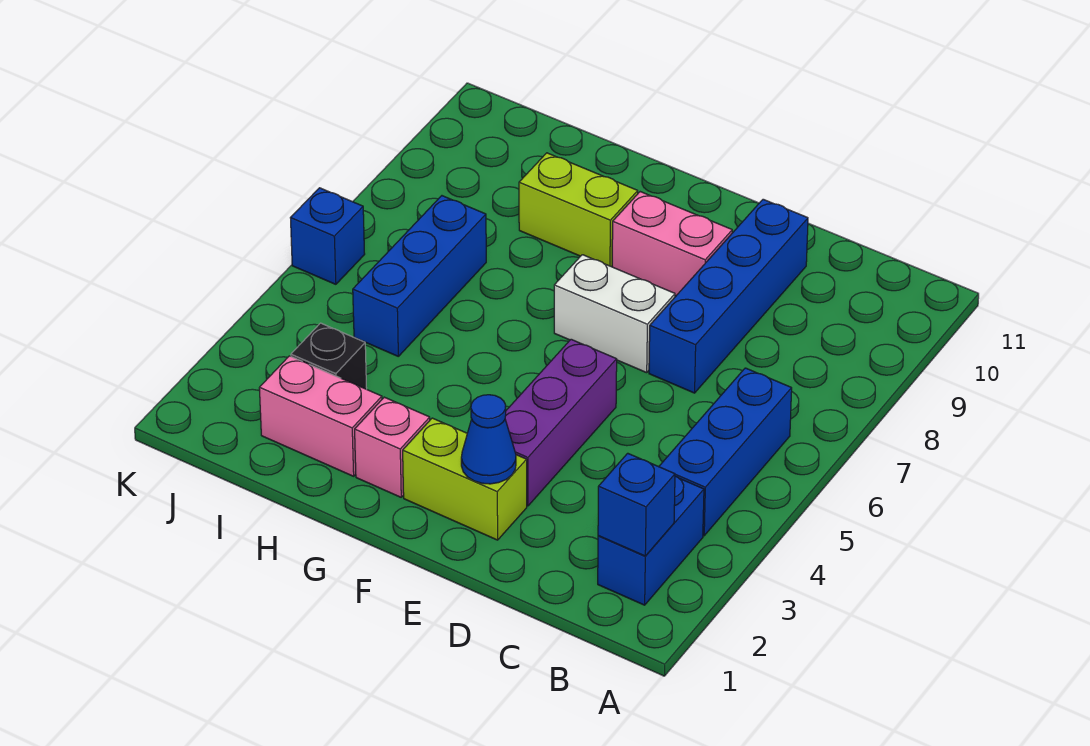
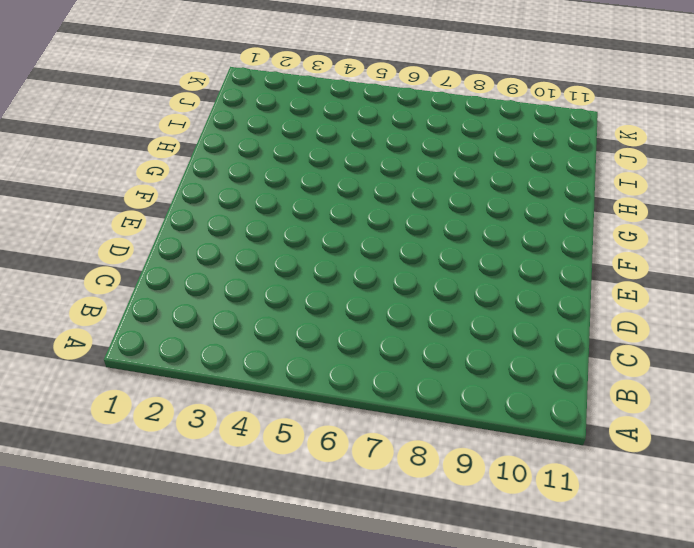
none -> blue brick B2:B3 level 1
none -> blue brick B4:B6 level 1
none -> blue brick D7:D10 level 1

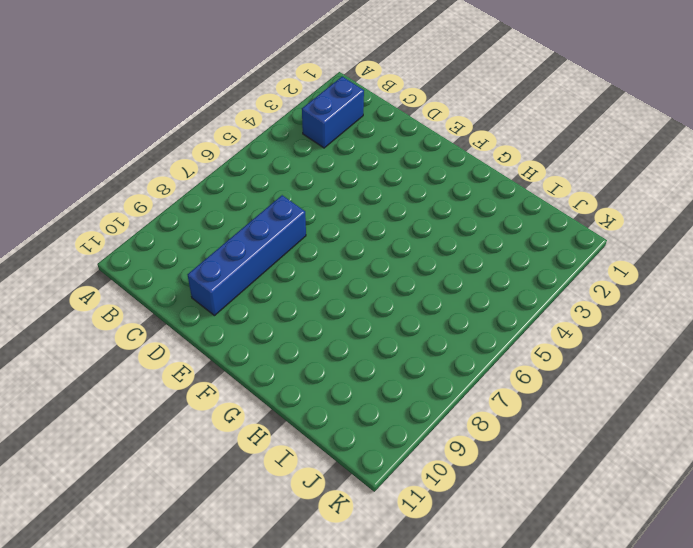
none -> blue brick B4:B6 level 1
none -> lime brick E2:F2 level 1
none -> purple brick E3:E5 level 1

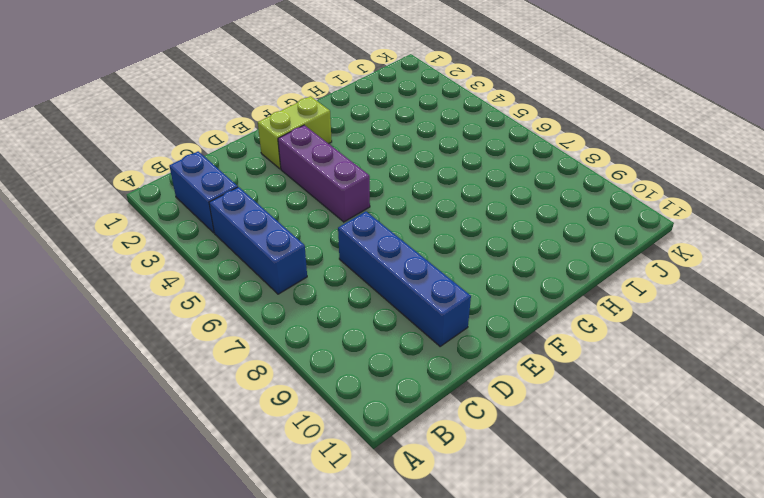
none -> white brick E7:F7 level 1
none -> pink brick E9:F9 level 1
none -> pink brick G2 level 1

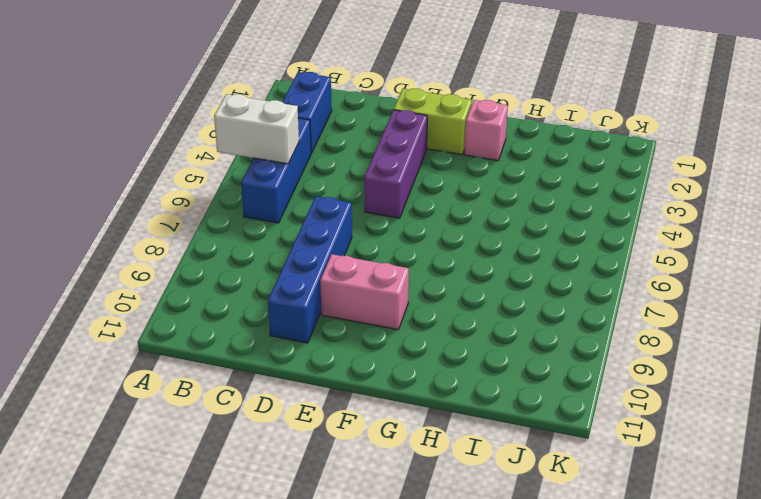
white brick A5:B5 level 2 -> white brick E7:F7 level 1
none -> lime brick G9:H9 level 1
none -> pink brick H2:I2 level 1
none -> black brick I3 level 1

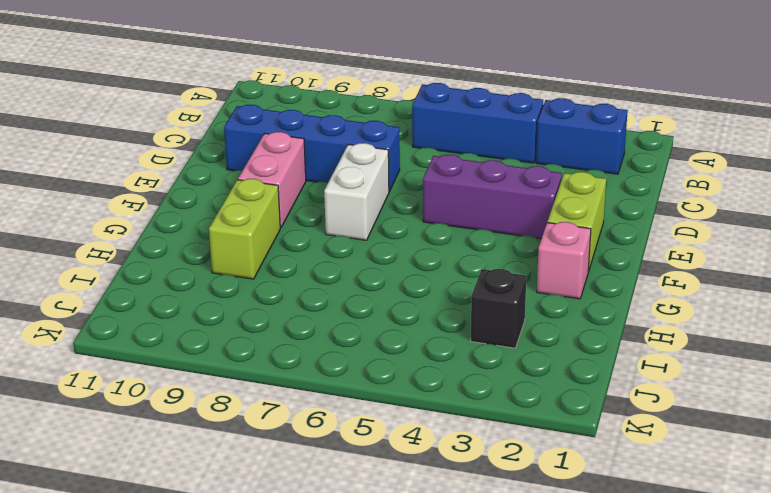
none -> pink brick H2:I2 level 1
none -> blue brick I5:I7 level 1
none -> blue brick K6 level 1

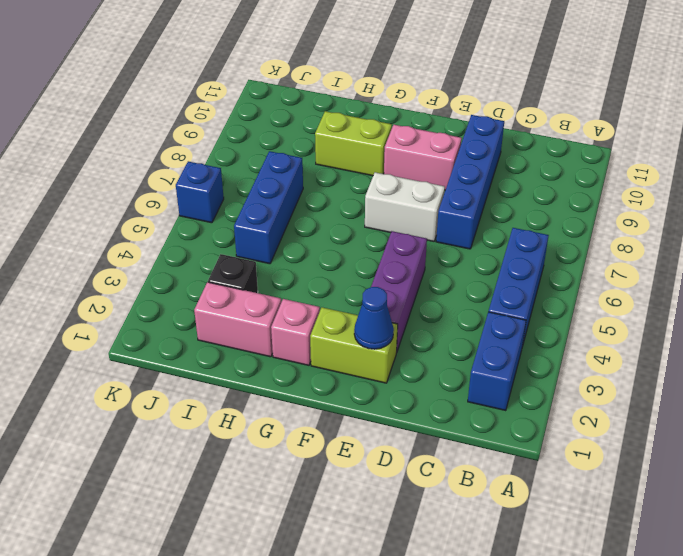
none -> blue brick B2 level 2

